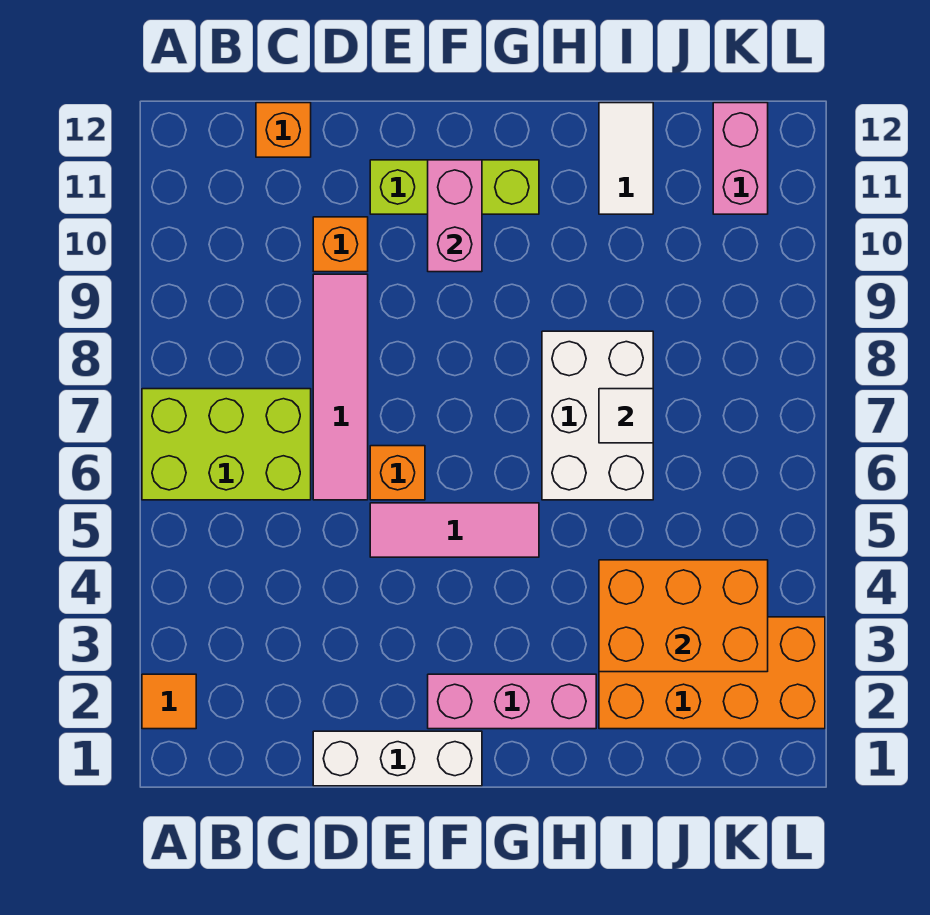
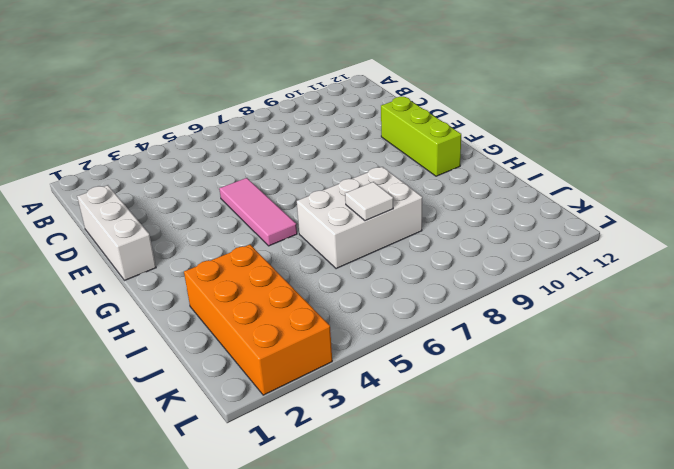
none -> orange tile A2 level 1
none -> lime brick A6:C7 level 1
none -> orange brick C12 level 1

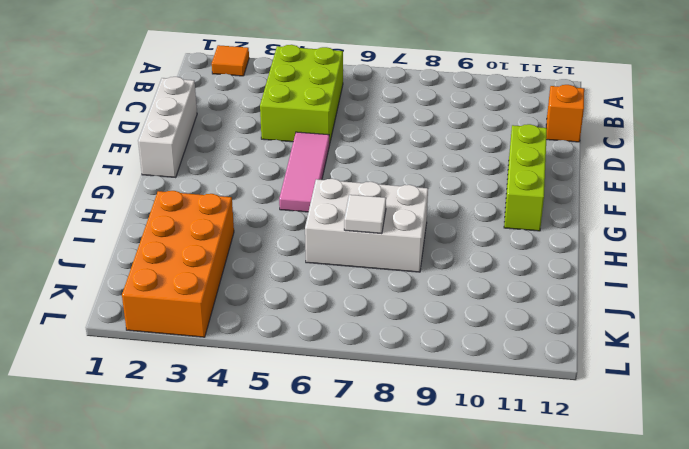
lime brick B4:D5 level 1 -> lime brick A6:C7 level 1
none -> pink tile D6:D9 level 1
none -> orange brick D10 level 1
none -> orange brick E6 level 1

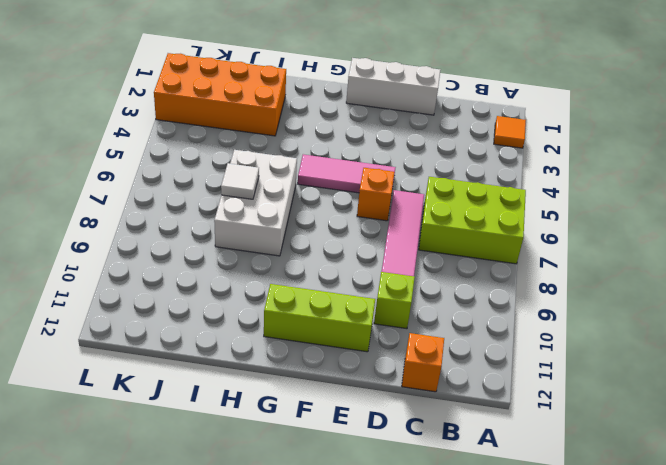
lime brick D10 level 1 -> orange brick D10 level 1
none -> pink brick F2:H2 level 1
none -> white tile I11:I12 level 1
none -> pink brick K11:K12 level 1

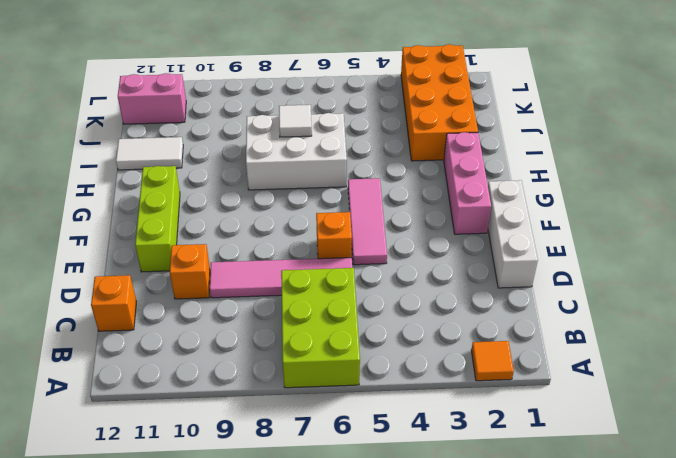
none -> pink brick F10:F11 level 2
none -> orange brick I3:K4 level 2

